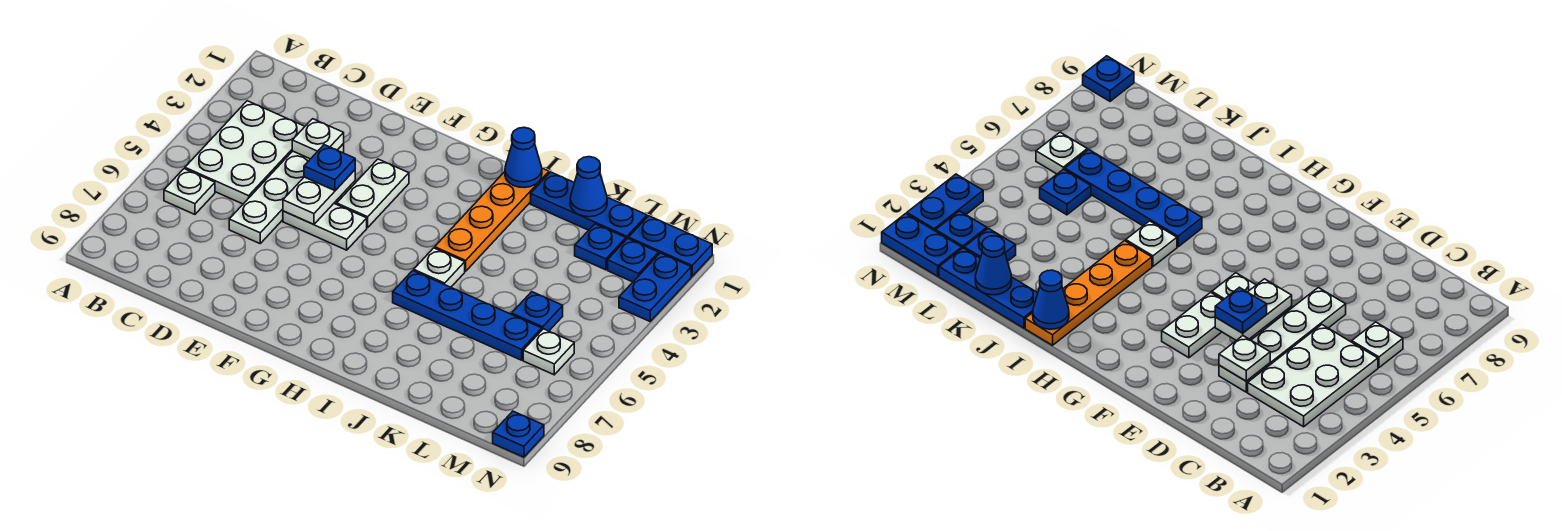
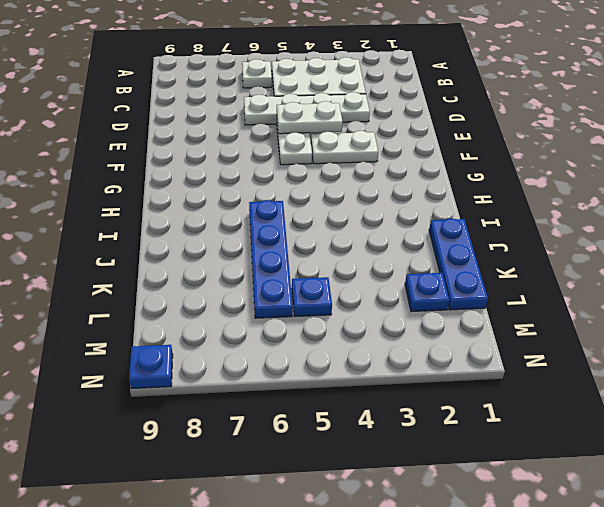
none -> orange plate I1:I4 level 1
none -> white plate I5 level 1
none -> blue plate M1:N1 level 1

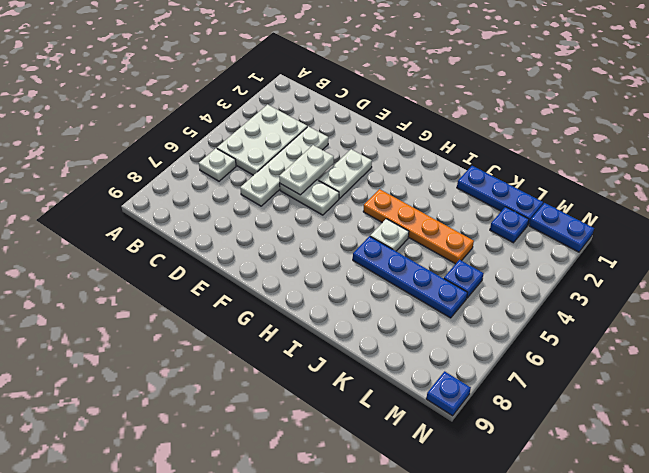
orange plate H4:K4 level 1 -> orange plate I1:I4 level 1
none -> blue plate M2 level 1
none -> white plate M6 level 1
none -> blue plate N2:N3 level 1

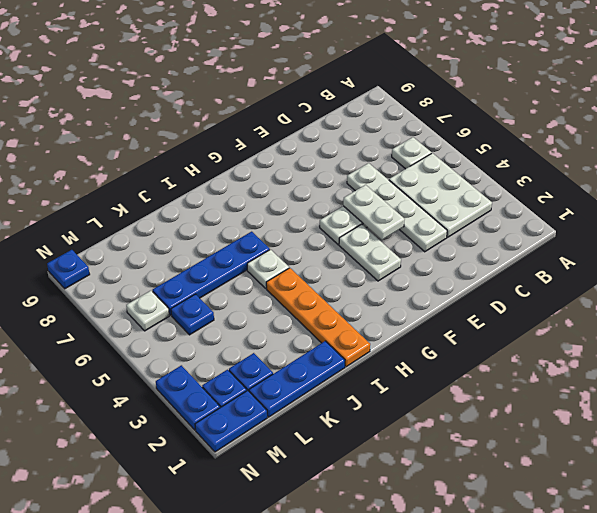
none -> white plate D3 level 2
none -> blue cone I1 level 2
none -> blue cone K1 level 2

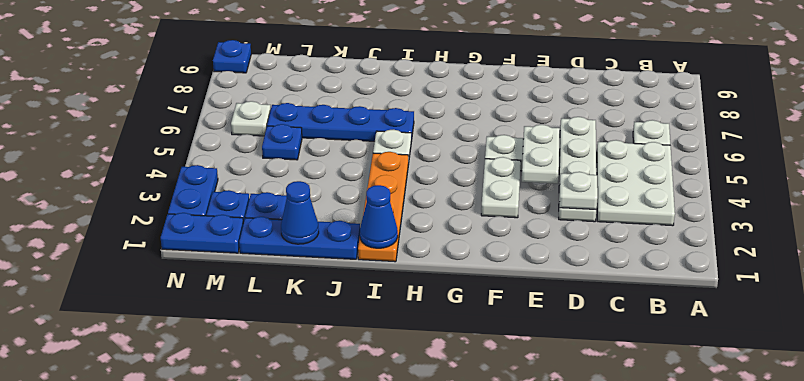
none -> blue plate E4 level 3

